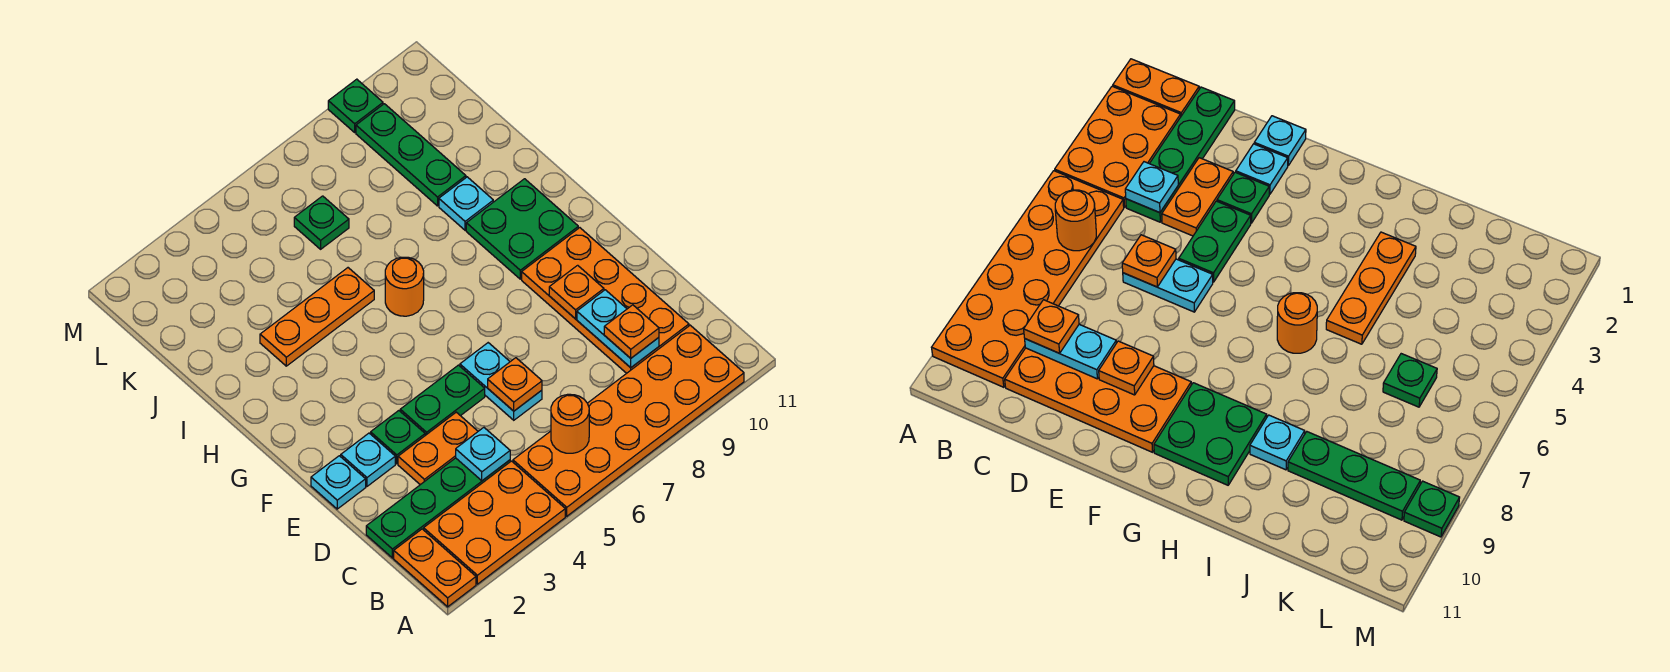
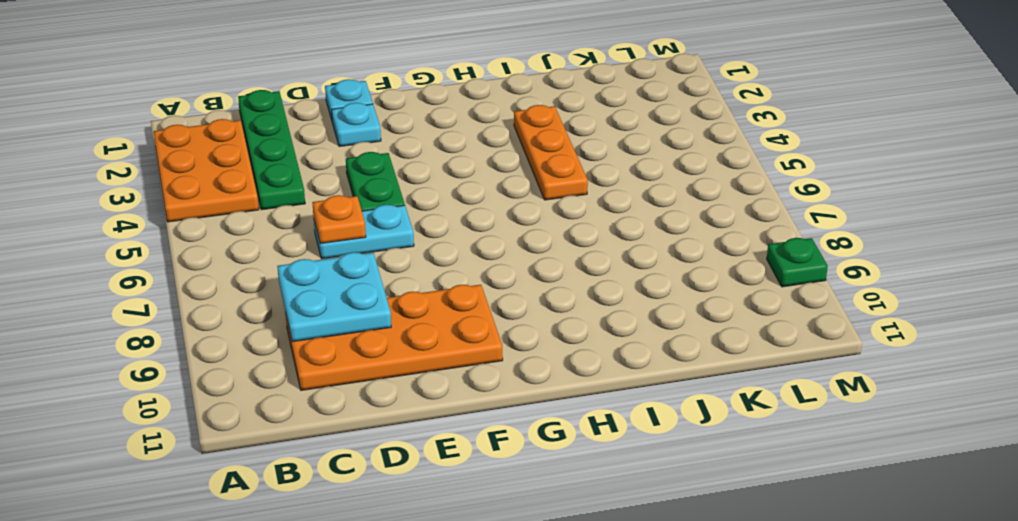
cyan plate C8:D9 level 2 -> cyan plate C9:D9 level 2
none -> orange plate A1:B1 level 1
none -> orange plate A5:B10 level 1
none -> orange plate D3:D4 level 1

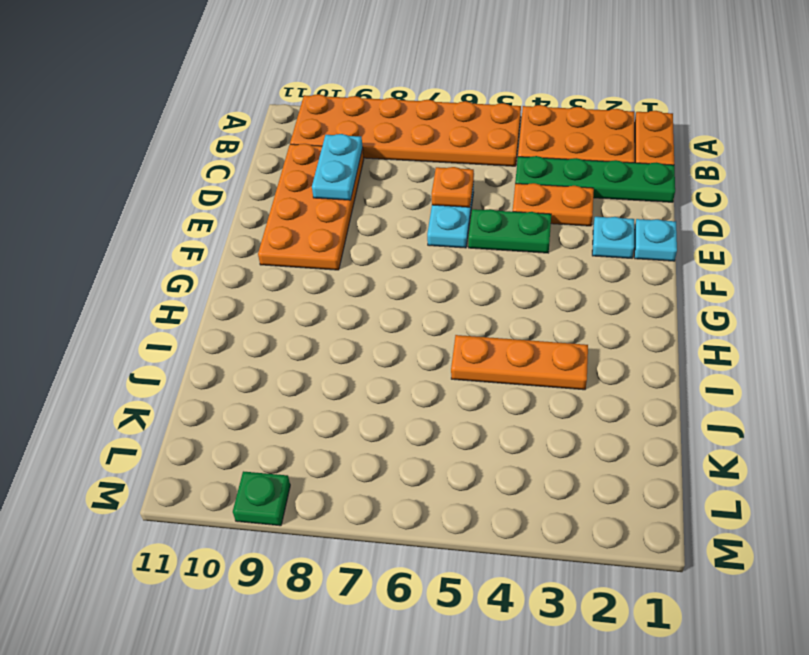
none -> green plate E3 level 1
none -> green plate G9:H10 level 1
none -> orange round brick H6 level 1

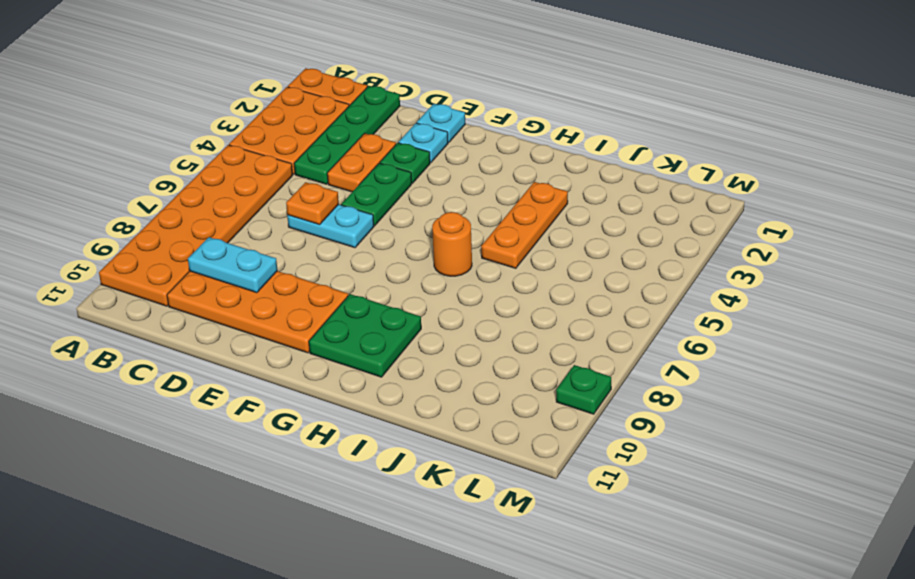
none -> cyan plate I9 level 1
none -> green plate J9:L9 level 1
none -> green plate K6 level 1

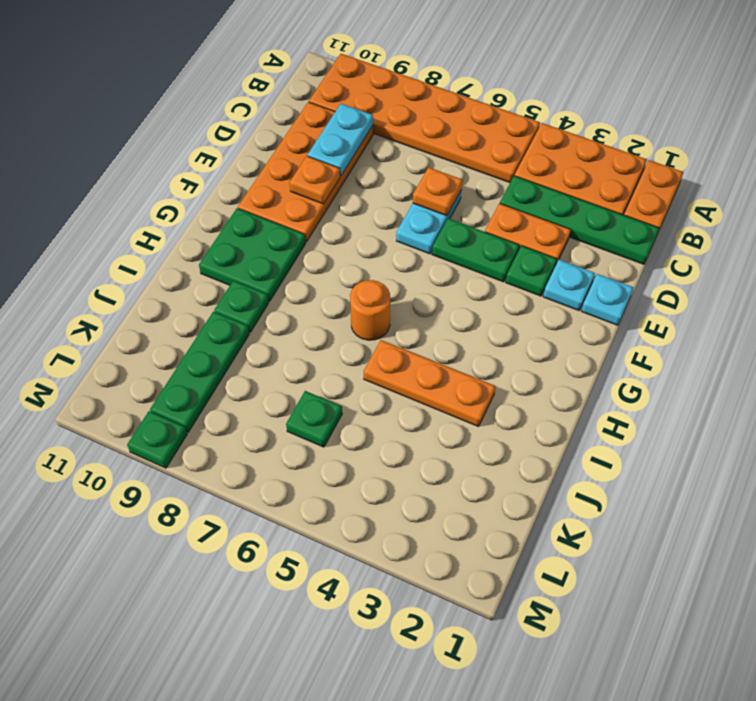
green plate I9 level 1 -> cyan plate I9 level 1
none -> orange round brick B6 level 2
none -> cyan plate C4 level 2
none -> orange plate C9 level 3

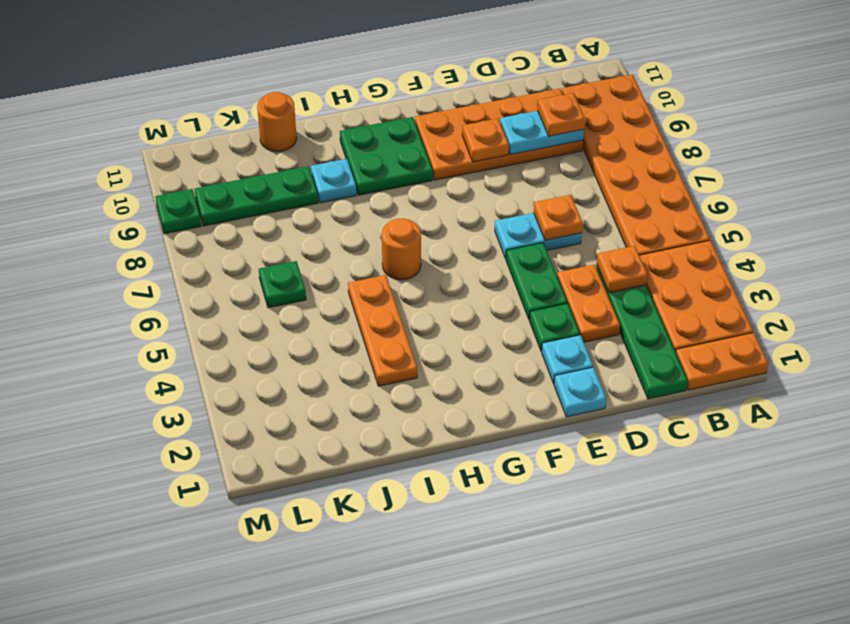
orange plate C4 level 2 -> cyan plate C4 level 2
orange round brick J11 level 1 -> orange round brick B6 level 2

